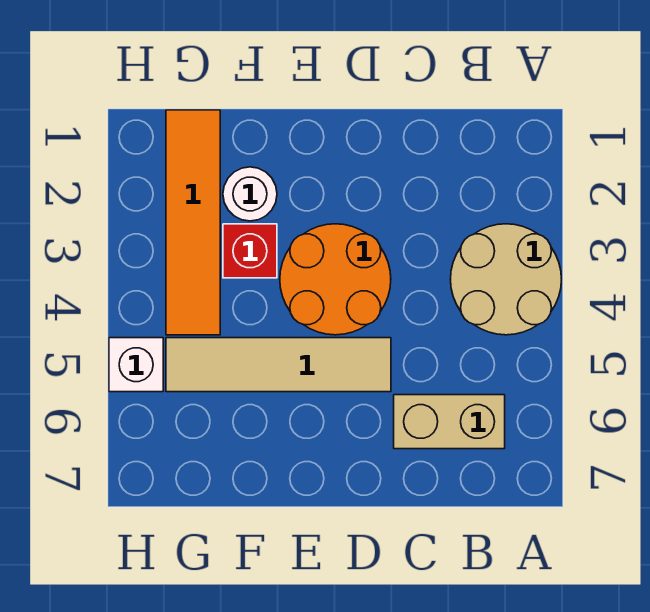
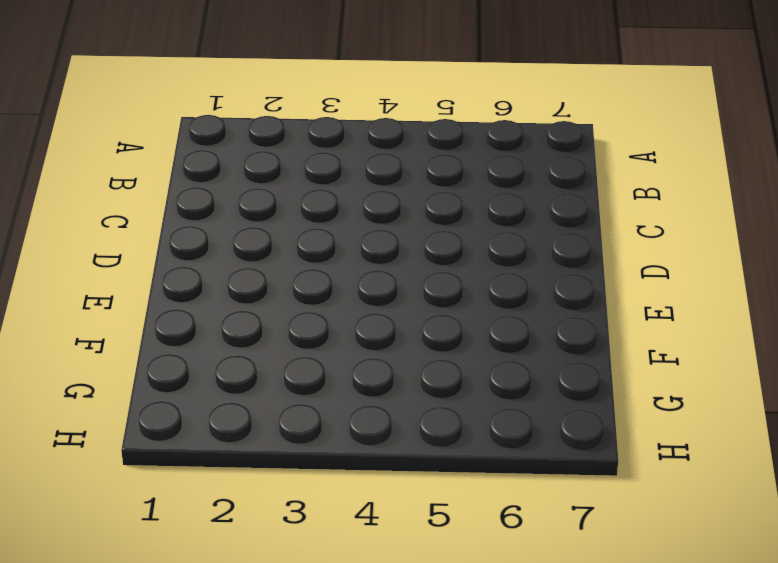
none -> tan round brick A3:B4 level 1
none -> tan brick B6:C6 level 1

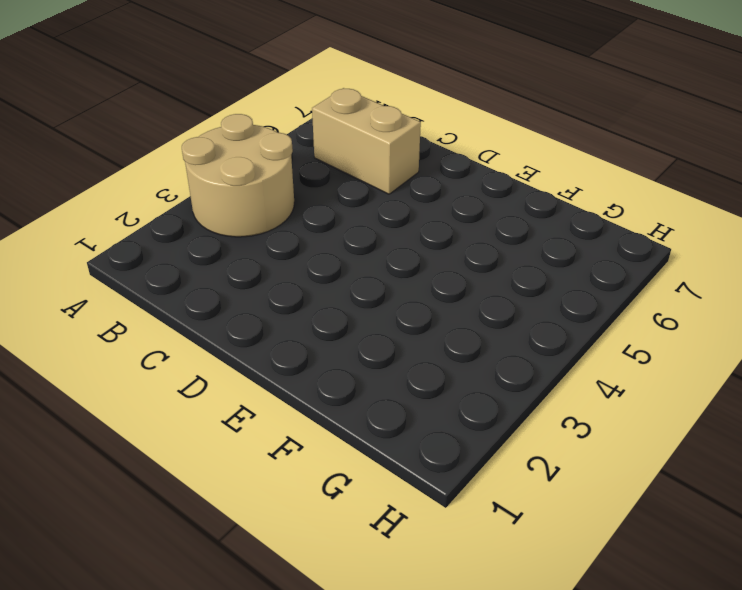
none -> orange round brick D3:E4 level 1
none -> tan tile D5:G5 level 1

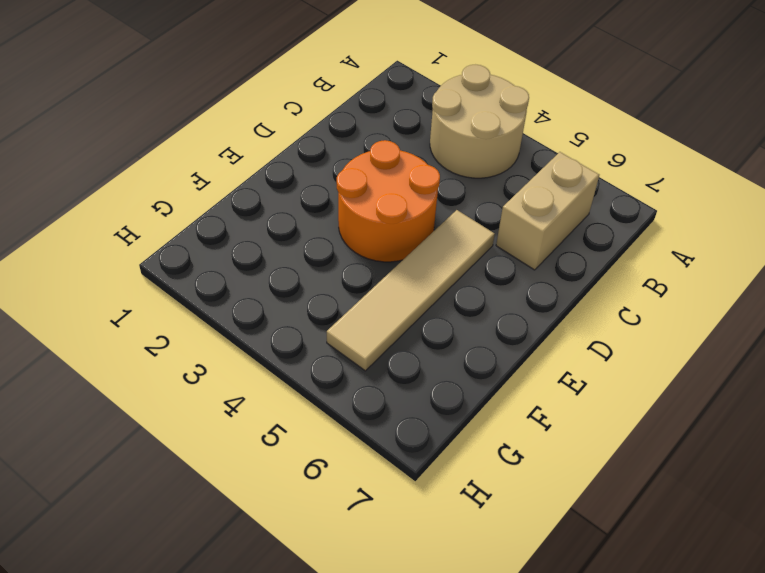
none -> white round brick F2 level 1
none -> red brick F3 level 1

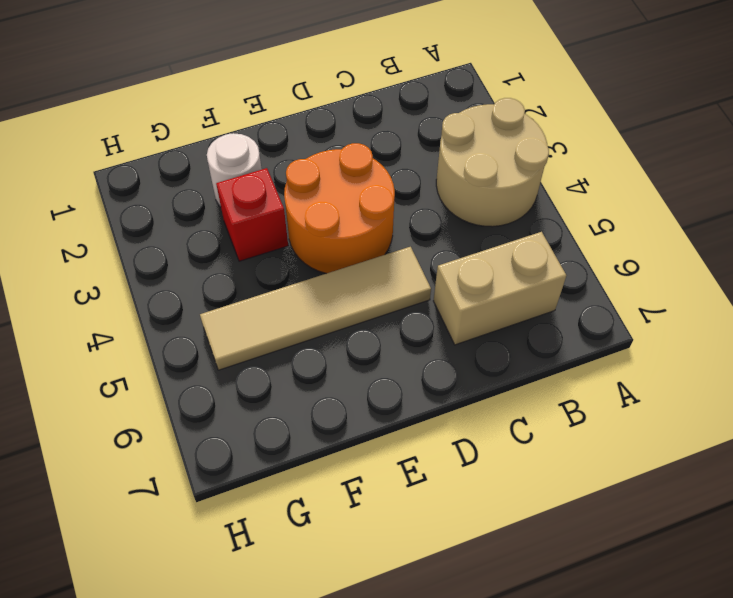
none -> orange tile G1:G4 level 1
none -> white brick H5 level 1

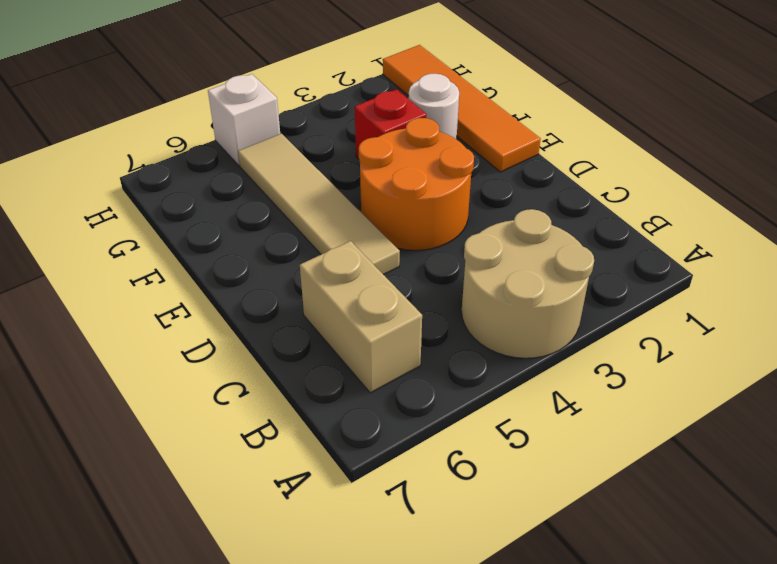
orange tile E1:H1 level 1 -> orange tile G1:G4 level 1

